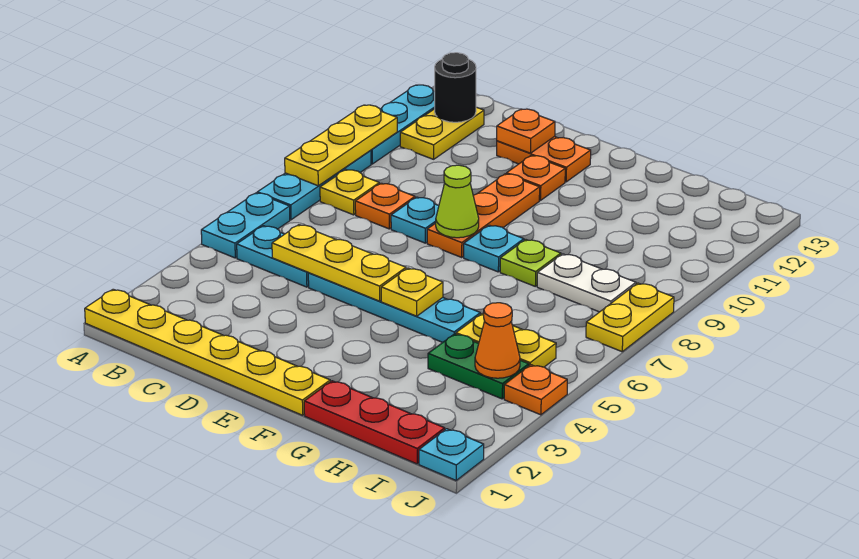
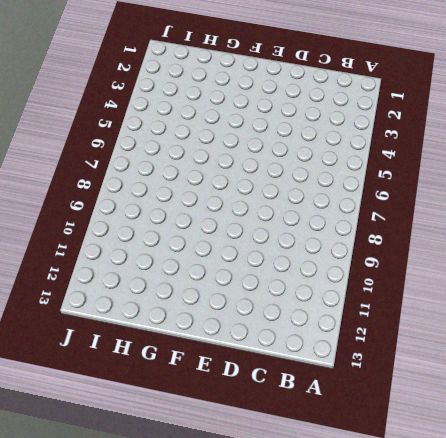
none -> yellow plate A1:F1 level 1
none -> cyan plate A5:A6 level 1
none -> cyan plate A7:A9 level 1

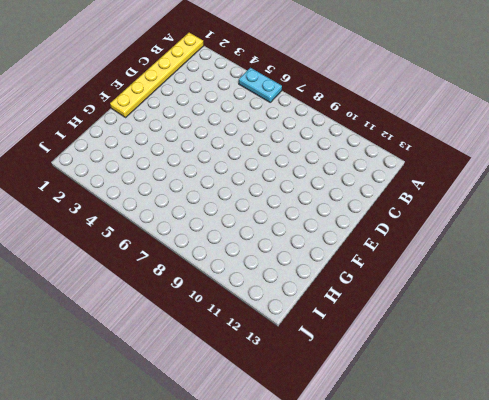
none -> cyan plate A7:A9 level 1
none -> cyan plate A10:A12 level 1
none -> cyan plate B5:C5 level 1

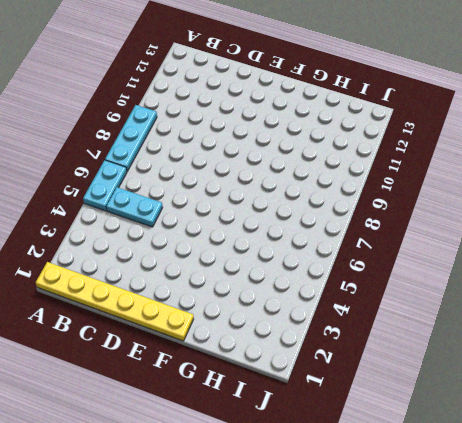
none -> cyan plate A10:A12 level 1
none -> yellow plate B8 level 1
none -> yellow plate B11:B12 level 1

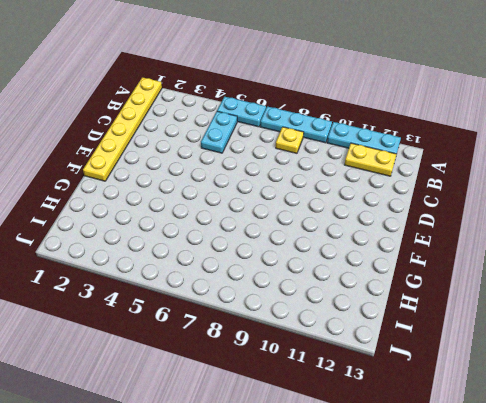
none -> orange plate C8 level 1
none -> cyan plate D5:G5 level 1
none -> cyan plate D8 level 1

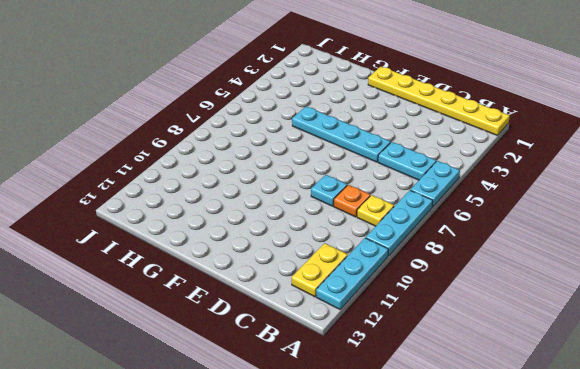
none -> orange plate D12:E12 level 1
none -> orange plate E8:E10 level 1
none -> orange plate E11 level 1

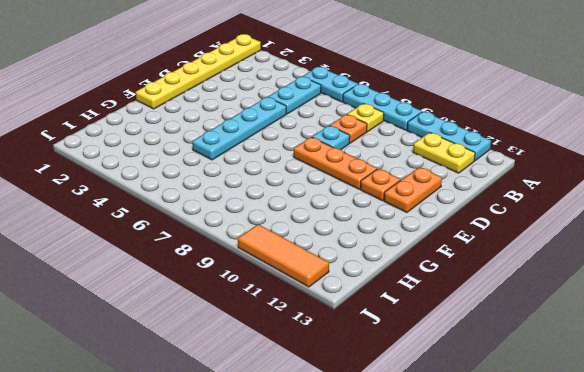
orange tile J10:J12 level 1 -> none
none -> cyan plate F8 level 1
none -> red plate G1:I1 level 1
none -> lime plate G8 level 1

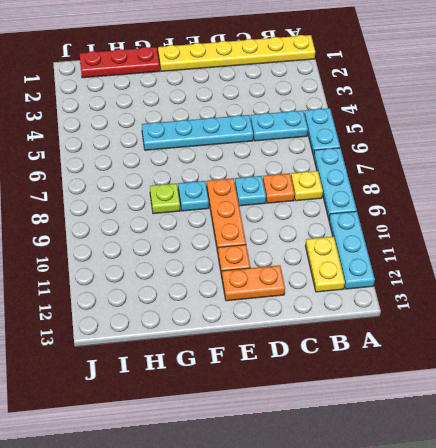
none -> green plate H4:I4 level 1
none -> yellow plate H5:I5 level 1
none -> white plate H8:I8 level 1

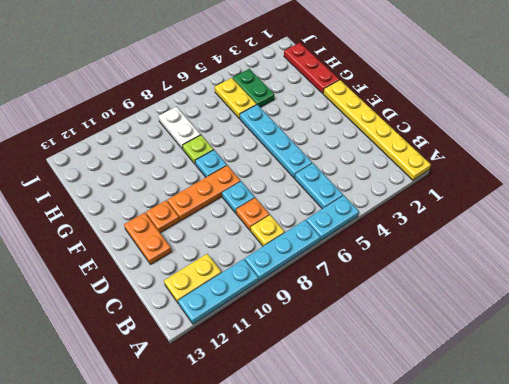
none -> cyan plate J1 level 1
none -> orange plate J4 level 1
none -> yellow plate J7:J8 level 1

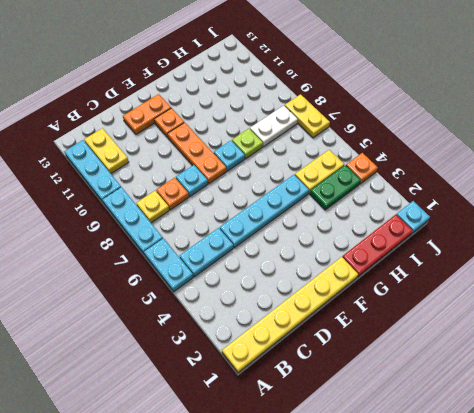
none -> yellow plate A8:A10 level 2
none -> black round brick B12 level 2
none -> yellow plate C5:E5 level 2

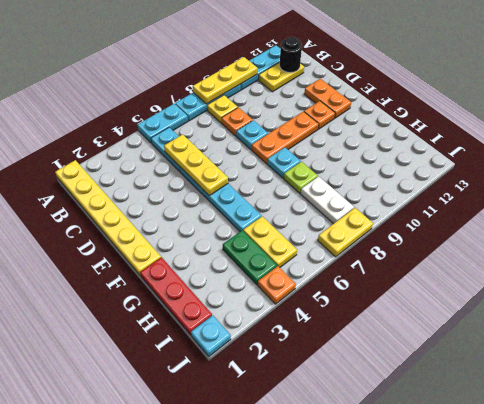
none -> orange plate D12 level 2
none -> lime cone E8 level 2
none -> yellow plate F5 level 2

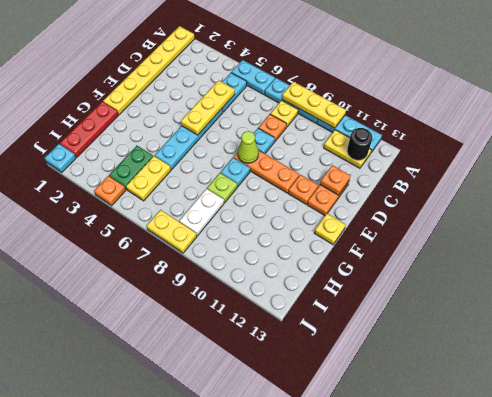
yellow plate F13 level 1 -> yellow plate F5 level 2
none -> orange cone I4 level 2

